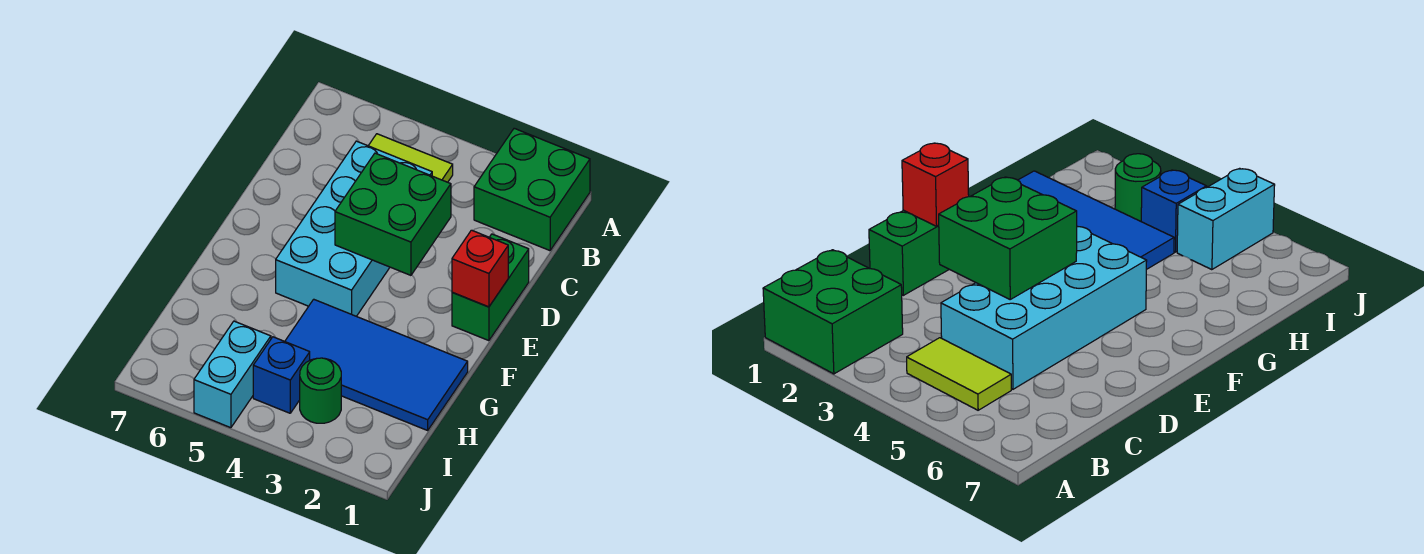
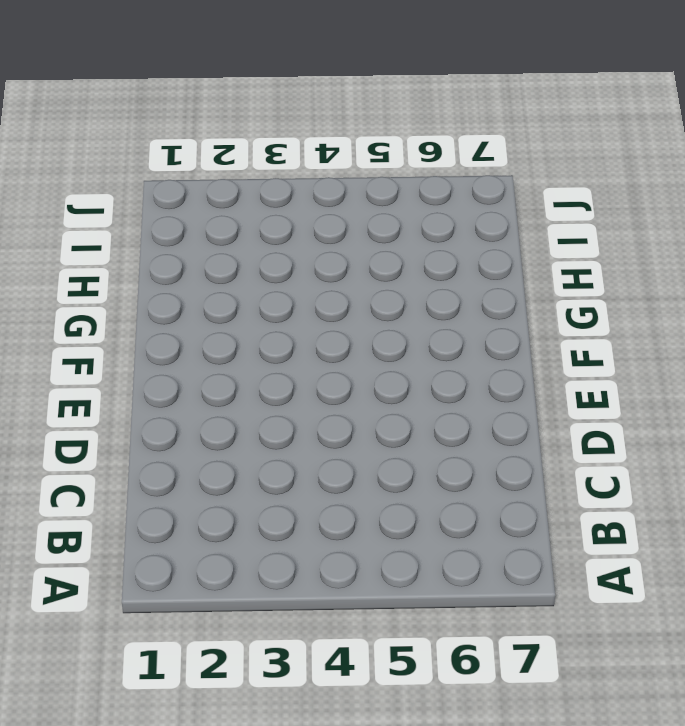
none -> green brick A1:B2 level 1
none -> lime tile B4:B5 level 1

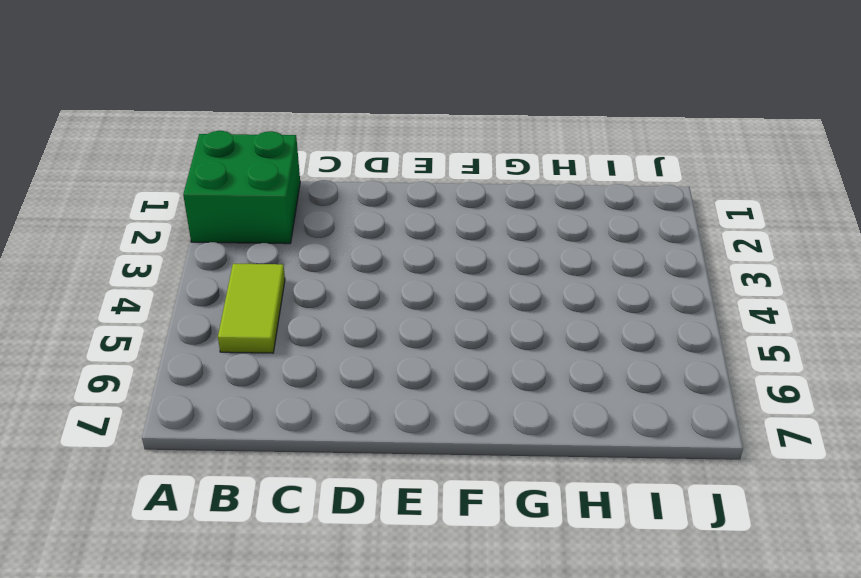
none -> cyan brick C4:F5 level 1
none -> green brick D1:E1 level 1

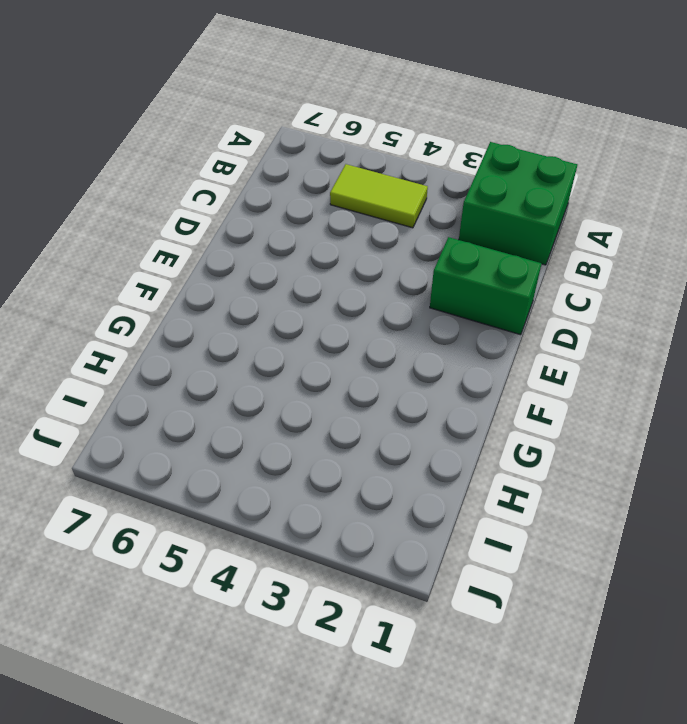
green brick D1:D2 level 1 -> green brick D1:E1 level 1
none -> cyan brick C4:F5 level 1
none -> blue tile G1:H4 level 1

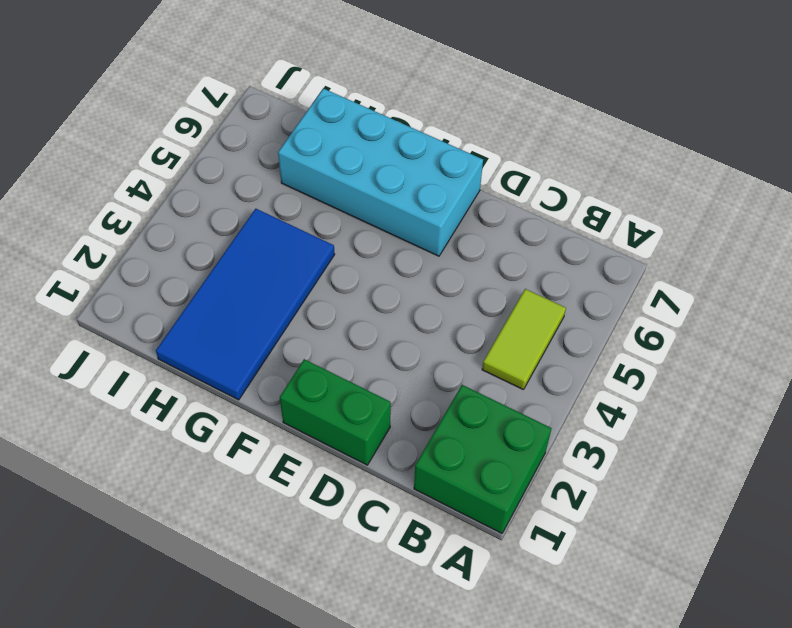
cyan brick E6:H7 level 1 -> cyan brick C4:F5 level 1
none -> green round brick I3 level 1
none -> blue brick I4 level 1

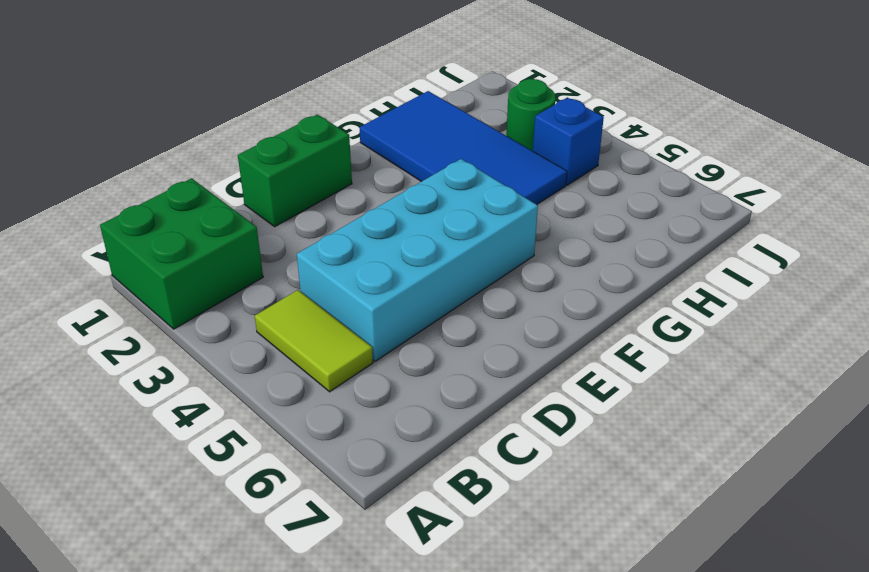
none -> cyan brick I5:J5 level 1
none -> green brick D3:E4 level 2

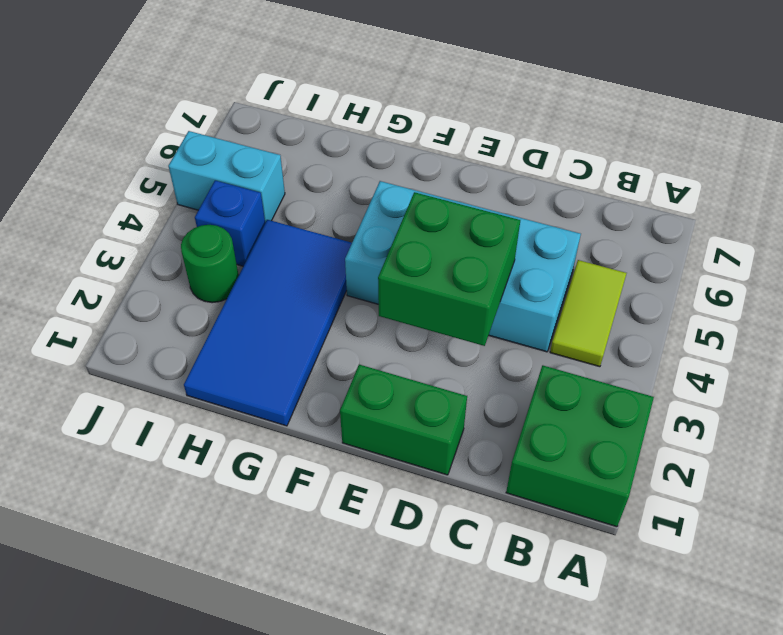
none -> red brick E1 level 2

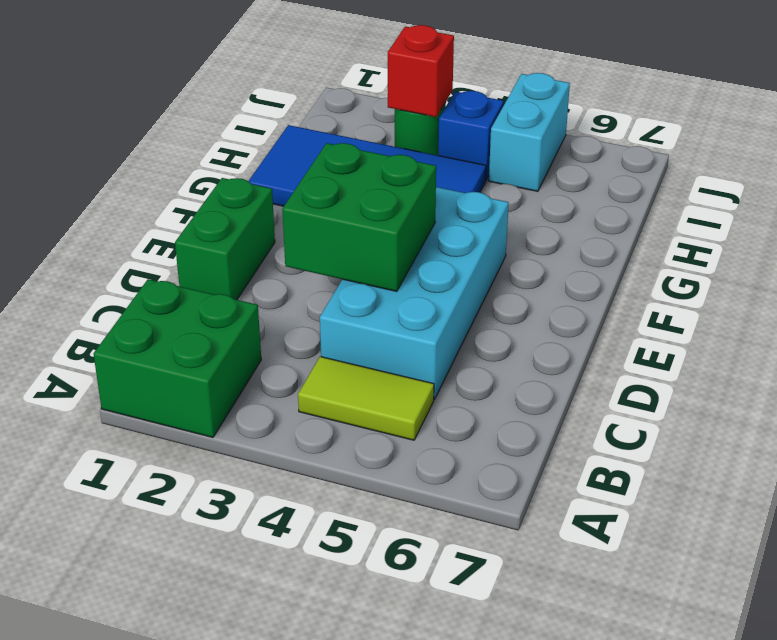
red brick I3 level 2 -> red brick E1 level 2

